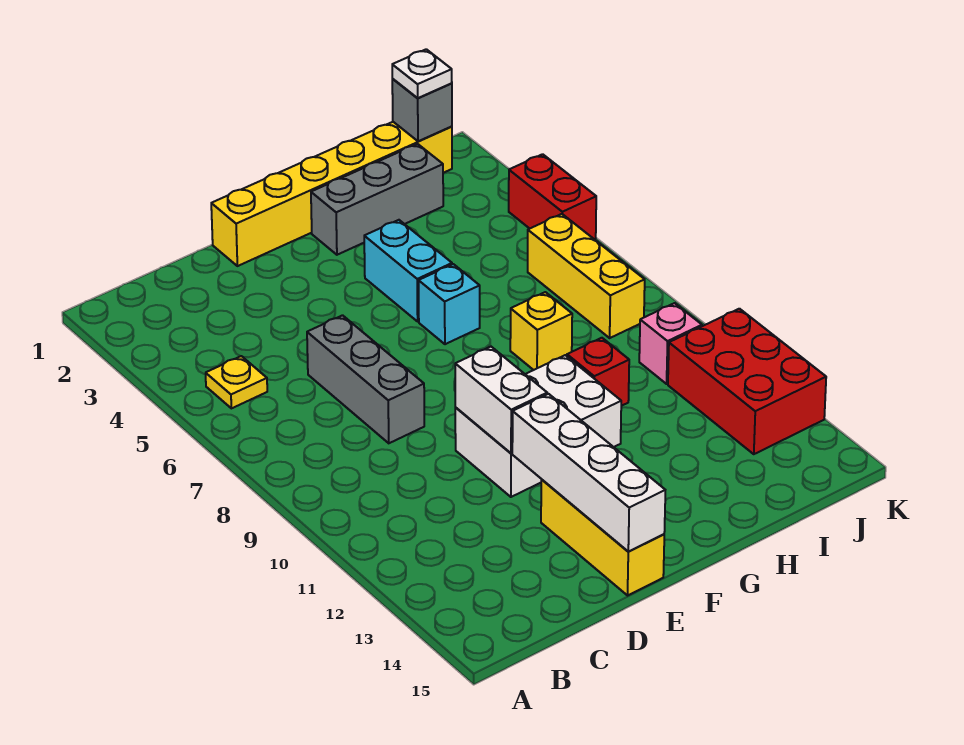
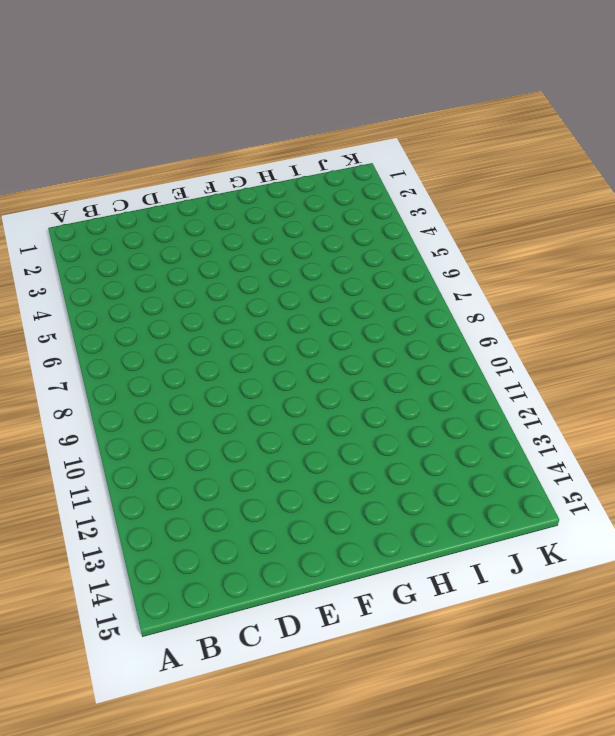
none -> yellow plate B5 level 1
none -> grey brick D6:D8 level 1
none -> yellow brick E1:J1 level 1

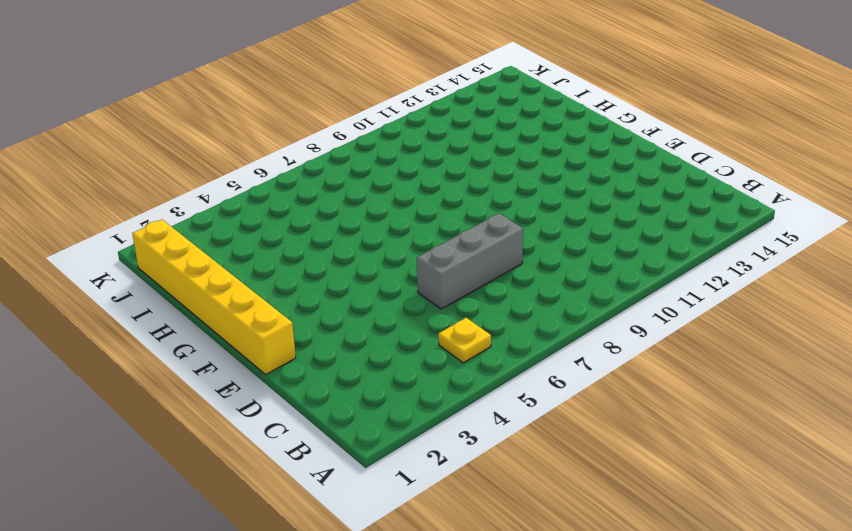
none -> white brick E10:G11 level 1
none -> yellow brick E13:E15 level 1
none -> grey brick G2:I2 level 1

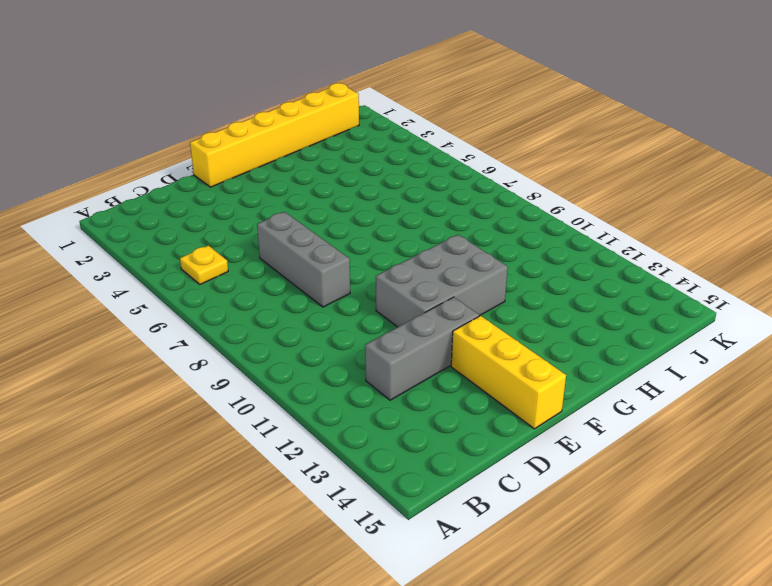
grey brick C12:E12 level 1 -> grey brick G2:I2 level 1
grey brick E10:G11 level 1 -> white brick E10:G11 level 1
none -> cyan brick G4:G5 level 1
none -> cyan brick G6 level 1
none -> yellow brick H8 level 1

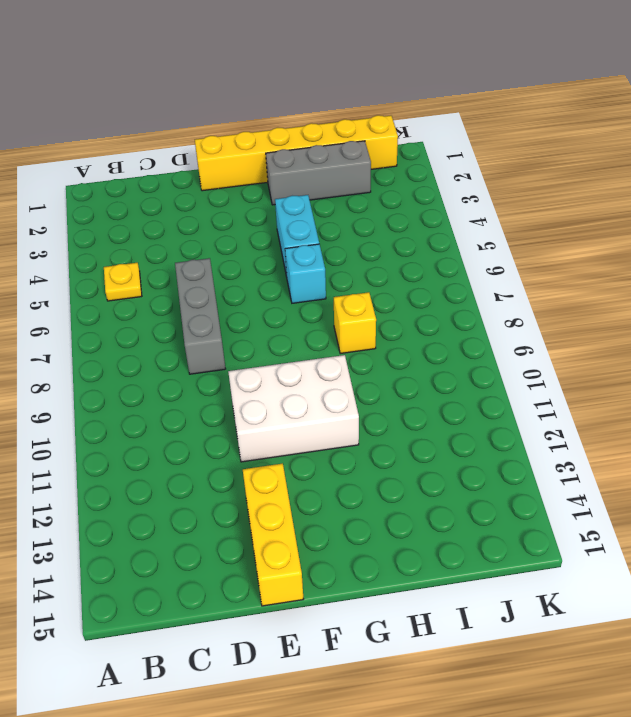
none -> red brick H10 level 1
none -> yellow brick J6:J8 level 1
none -> pink brick J10 level 1

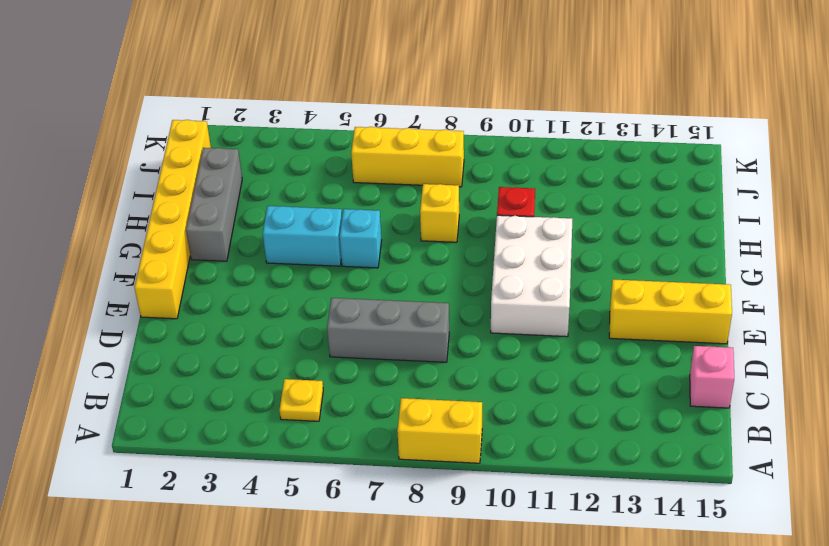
yellow brick A8:A9 level 1 -> none
pink brick C15 level 1 -> pink brick J10 level 1
none -> red brick J11:K13 level 1
none -> red brick K4:K5 level 1
none -> white brick E10:E11 level 2

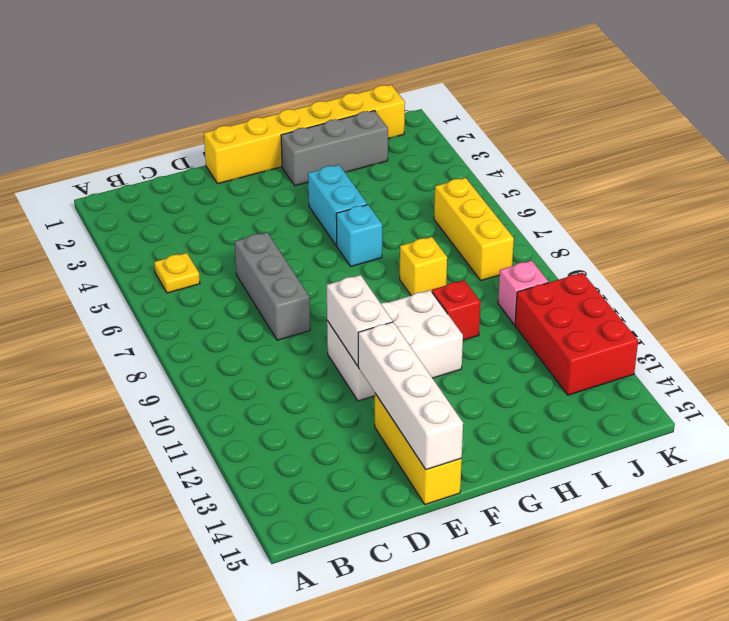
none -> red brick K4:K5 level 1
none -> grey brick J1 level 2
none -> white plate J1 level 3

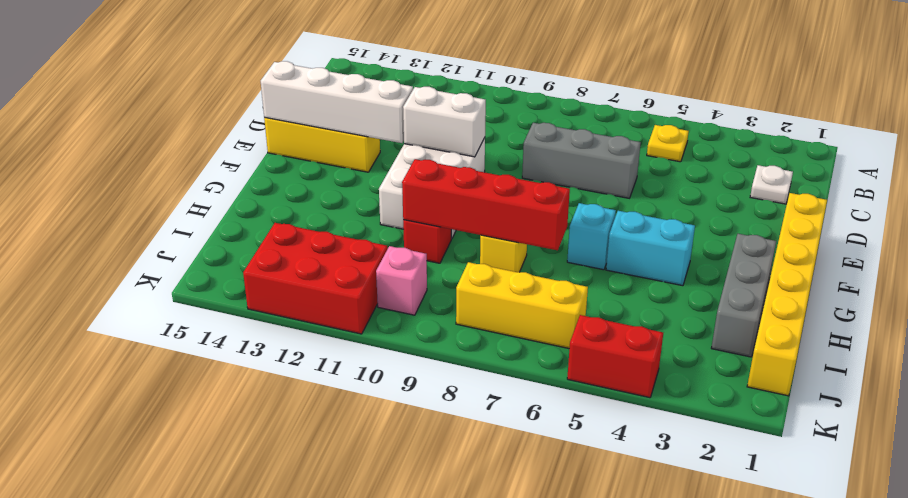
white plate C2 level 1 -> white plate J1 level 3
red brick H7:H10 level 2 -> none
none -> grey brick J1 level 2

